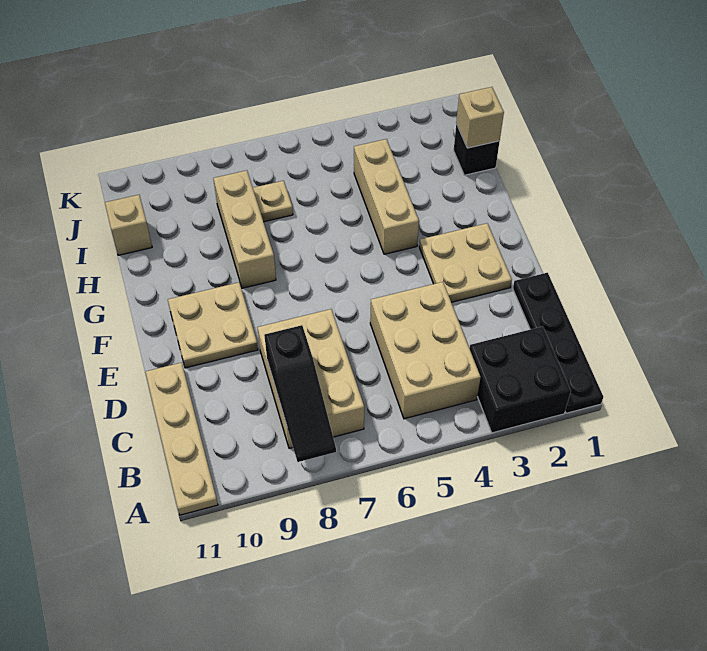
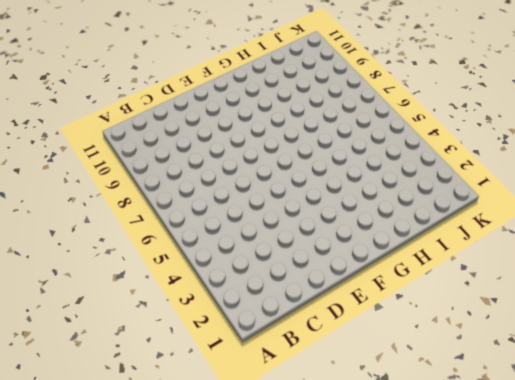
none -> black plate A1:D1 level 1
none -> black brick A2:B3 level 1
none -> tan plate A11:D11 level 1

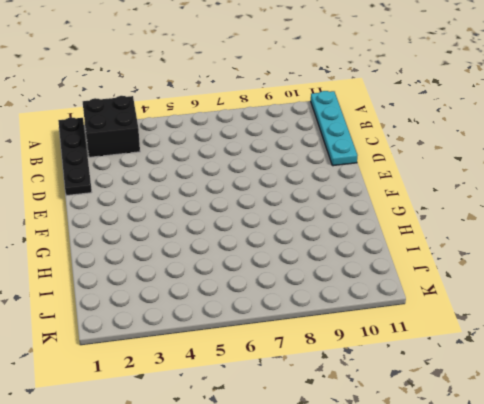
cyan plate A11:D11 level 1 -> tan plate A11:D11 level 1
none -> tan brick B4:D5 level 1
none -> tan brick B7:D8 level 1
none -> tan plate E2:F3 level 1

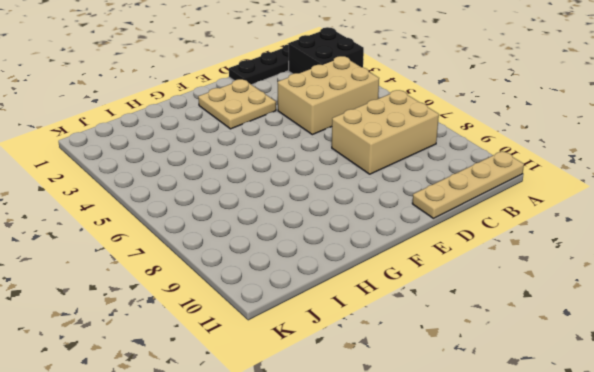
none -> tan plate E9:F10 level 1
none -> tan brick G4:I4 level 1
none -> tan brick G8:I8 level 1

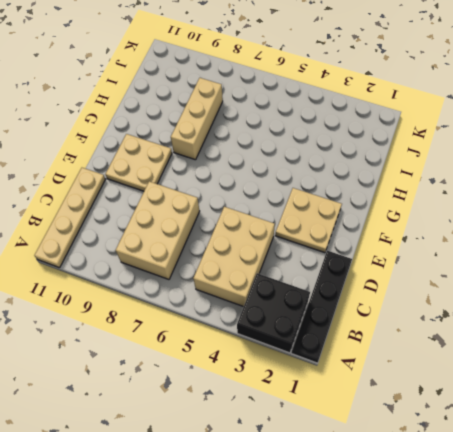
none -> tan brick G4:I4 level 1
none -> black brick I1 level 1
none -> tan plate I7 level 1

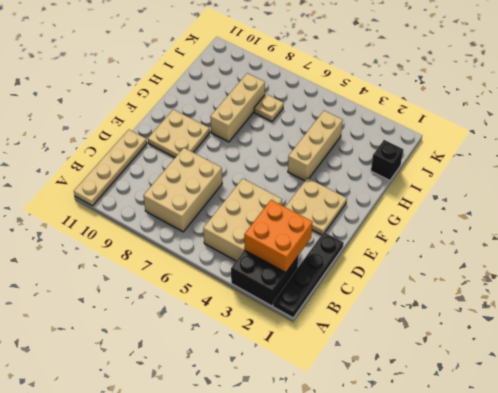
orange brick B2:C3 level 2 -> none
none -> tan brick I11 level 1
none -> black slope A8:C8 level 2 top C
none -> tan brick I1 level 2

